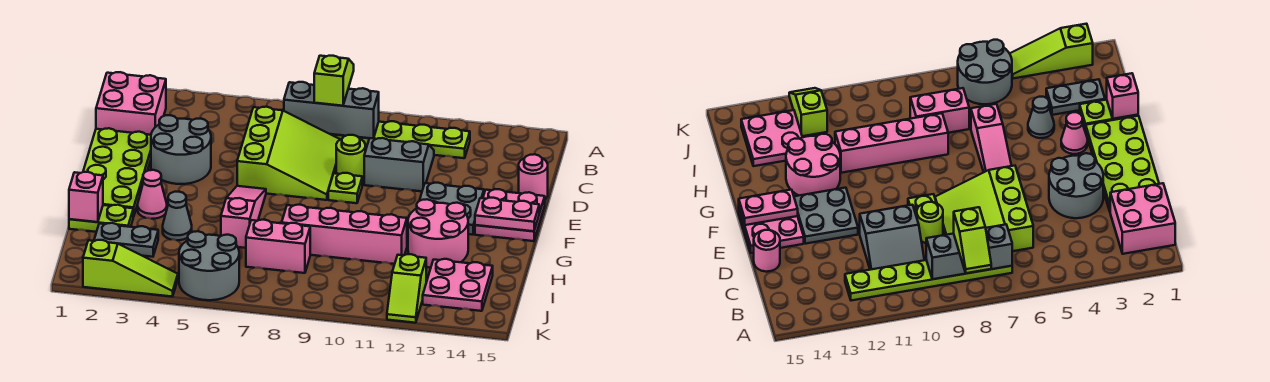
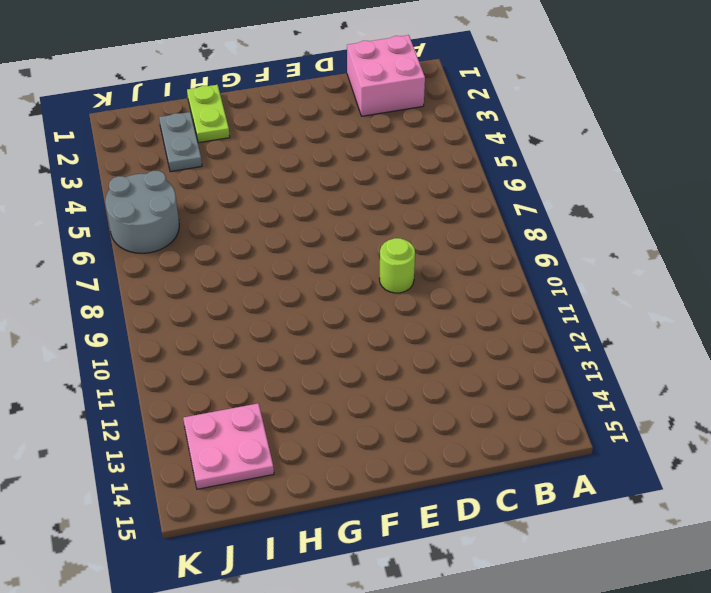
none -> lime plate B7:B12 level 1
none -> lime slope C6:E8 level 1 top 6
none -> grey slope C10:D11 level 1 top D

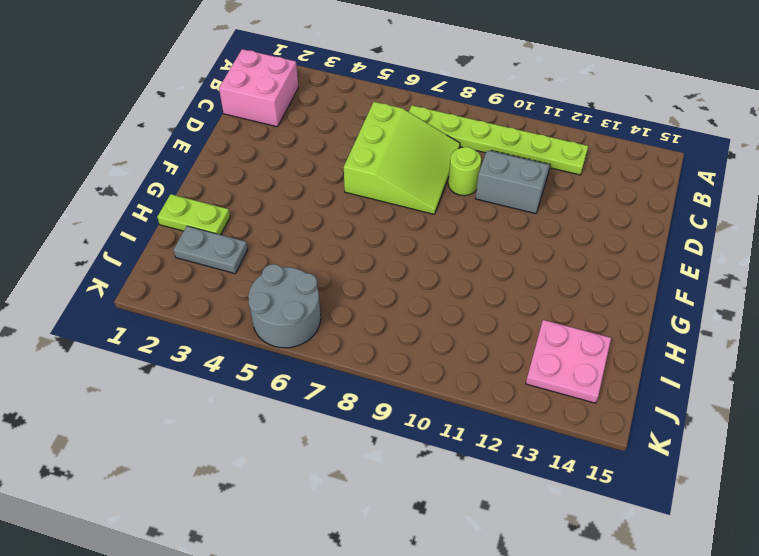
none -> lime plate D1:G2 level 1
none -> grey round brick D3:E4 level 1
none -> pink round brick D15 level 1

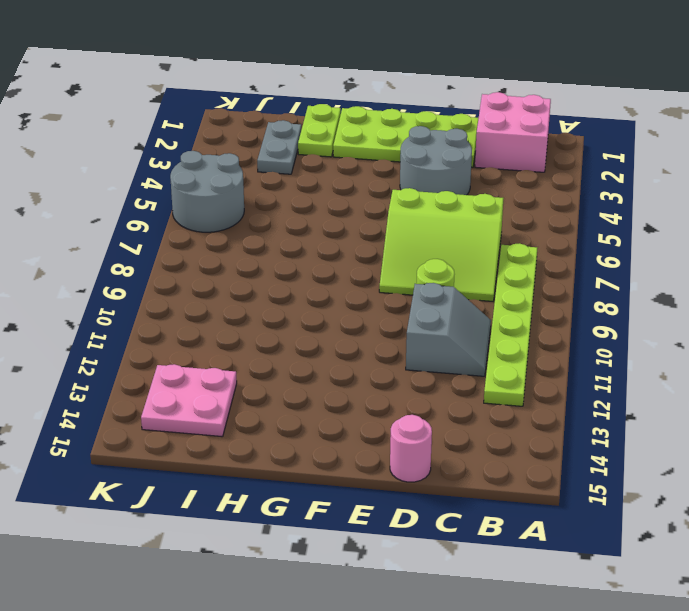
none -> lime plate E9 level 1
none -> grey plate E12:F13 level 1
none -> pink plate E14:F15 level 1

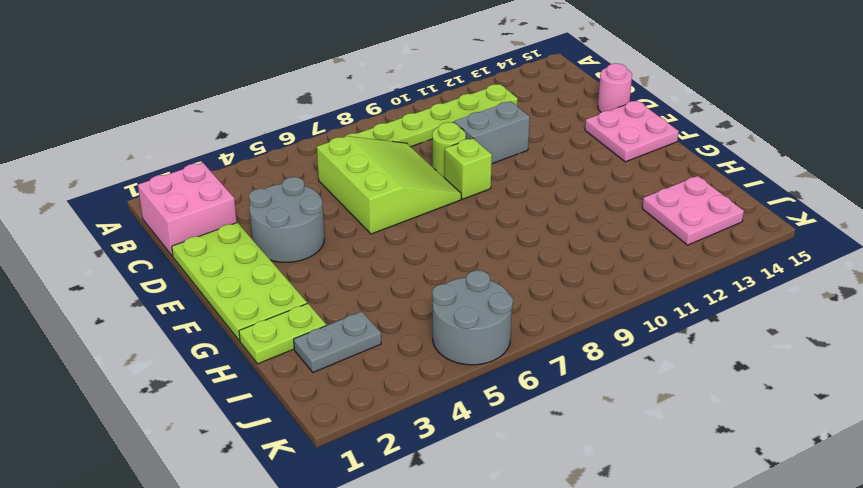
lime brick E9 level 1 -> lime plate E9 level 1
none -> grey plate E12:F13 level 1
none -> pink slope F6:H6 level 1 top H
none -> pink cone G3 level 1

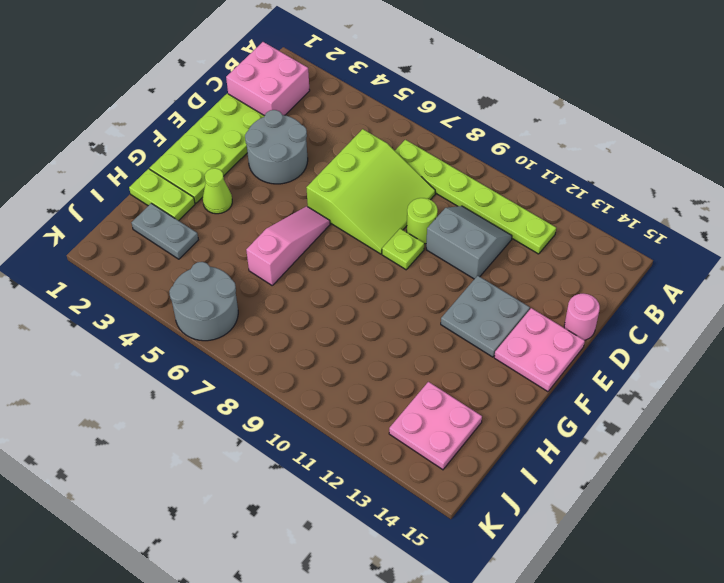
lime cone G3 level 1 -> pink cone G3 level 1
none -> pink round brick G12:H13 level 1
none -> grey cone H4 level 1
none -> pink brick H8:H11 level 1

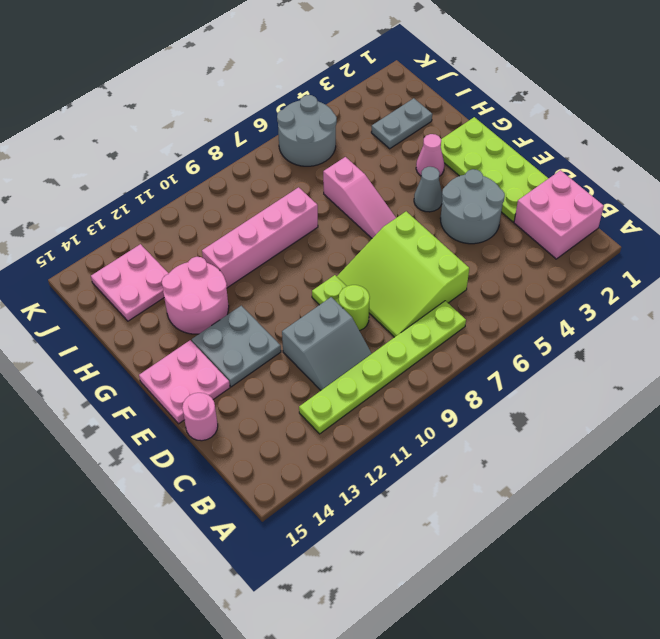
grey cone F4 level 1 -> grey cone H4 level 1
none -> lime plate H1:H2 level 1
none -> pink brick I7:I8 level 1
none -> lime slope J12:K12 level 1 top J

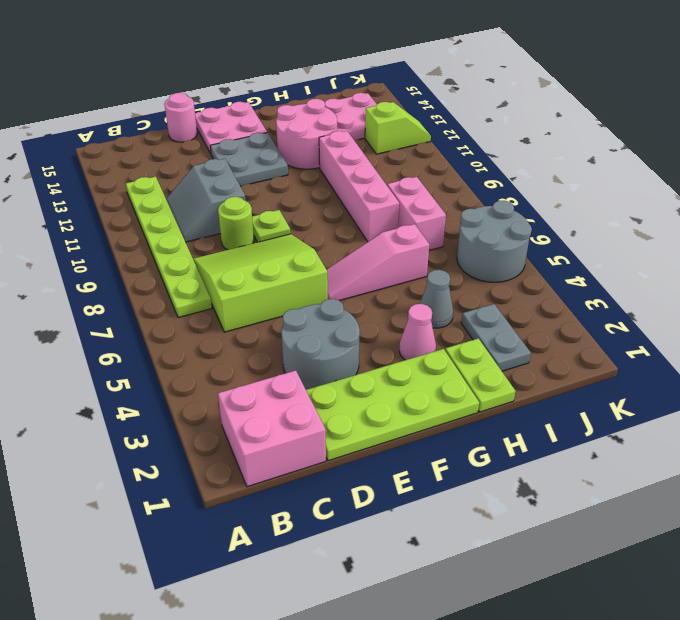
none -> lime slope K2:K4 level 1 top 2
none -> grey brick B7:B9 level 2
none -> pink plate F14:F15 level 2

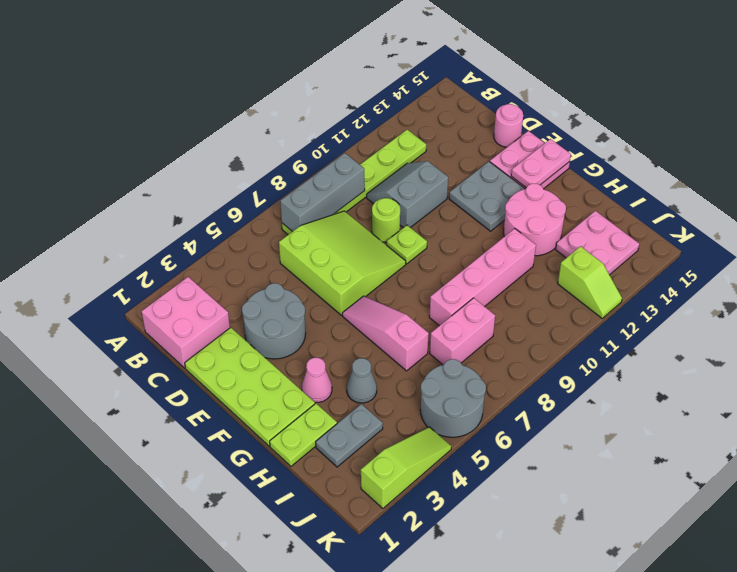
none -> pink brick H1 level 2
none -> lime slope A8:B8 level 3 top B

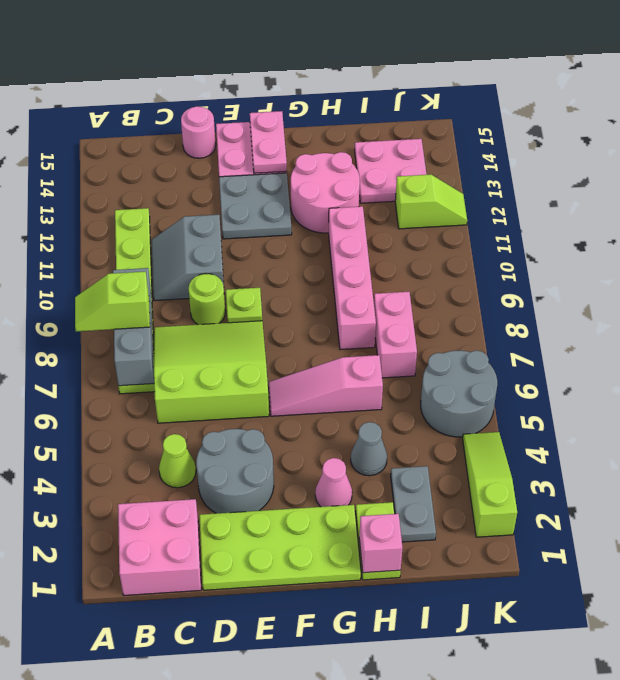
lime cone C4 level 1 -> none

